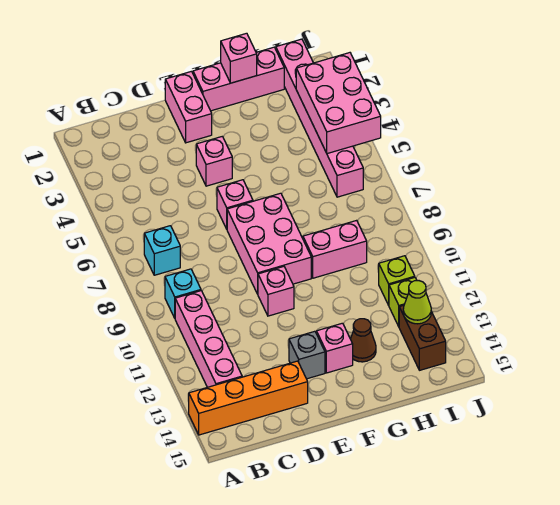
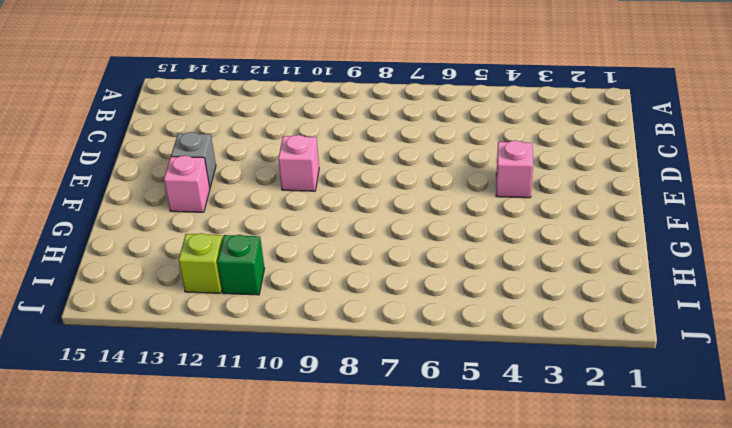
green brick I11 level 1 -> lime brick I11 level 1
none -> orange brick A14:D14 level 1
none -> cyan brick B7 level 1
none -> cyan brick B9 level 1

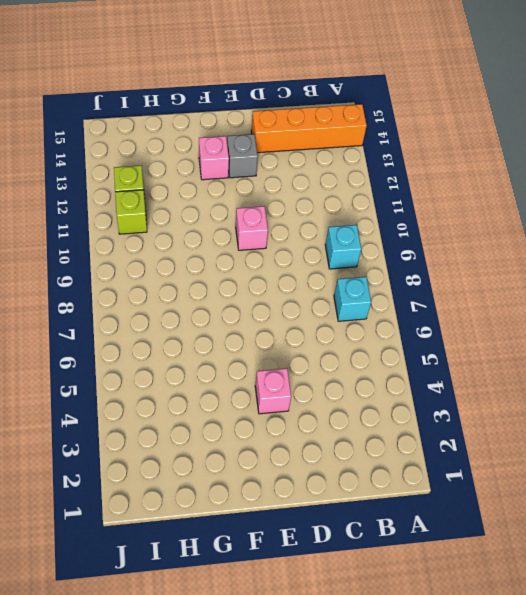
none -> pink brick B10:B13 level 1
none -> pink brick E1:E2 level 1
none -> pink brick E6 level 1

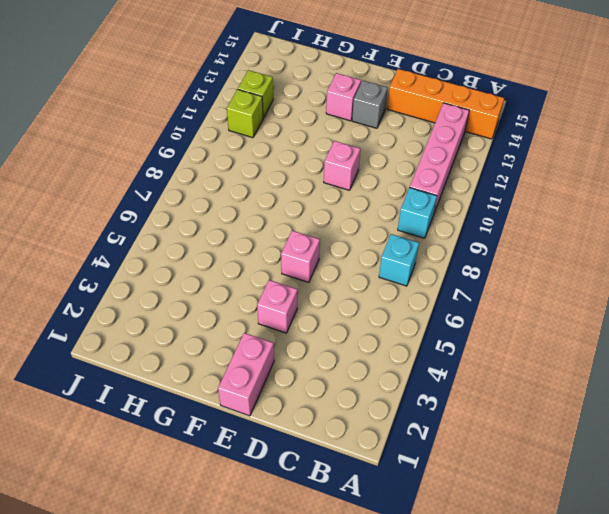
none -> pink brick E7:F9 level 1
none -> pink brick F1:H1 level 1
none -> pink brick G9:H9 level 1

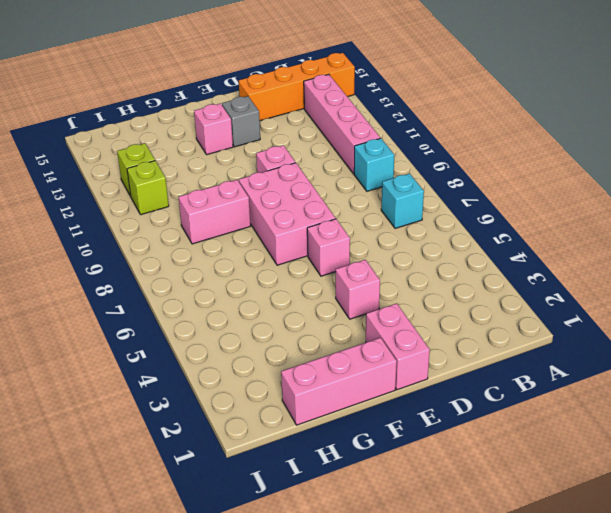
none -> brown cone G13 level 1
none -> pink brick I1:I6 level 1
none -> brown brick I13:I14 level 1

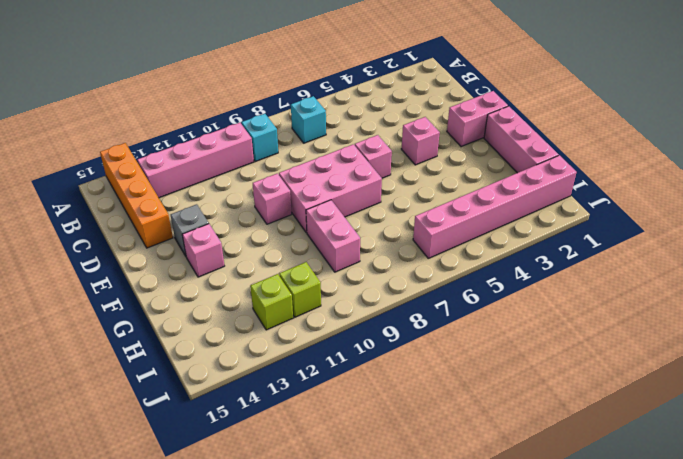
none -> brown cone G13 level 1
none -> brown brick I13:I14 level 1
none -> pink brick G1 level 2

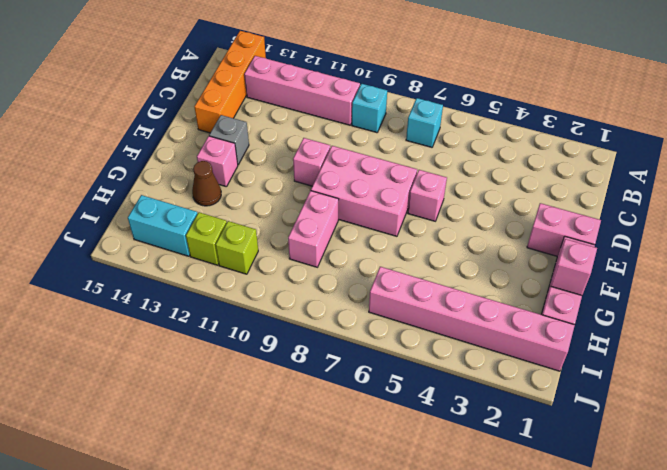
cyan brick I13:I14 level 1 -> brown brick I13:I14 level 1
none -> pink brick E4 level 1
none -> pink brick I3:J5 level 2
none -> lime cone I13 level 2

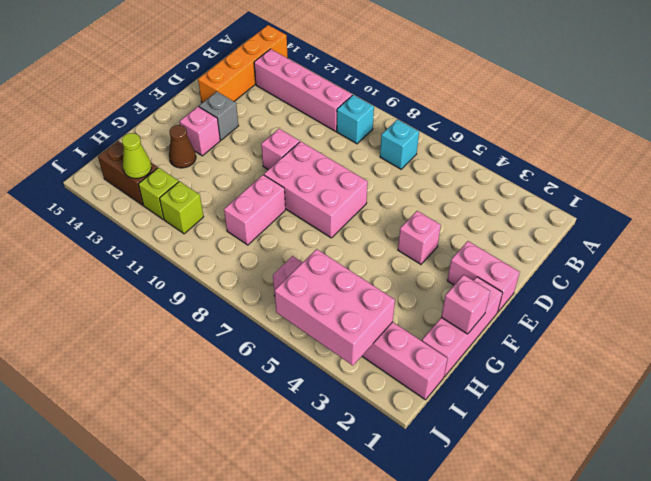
none -> pink brick E6 level 1

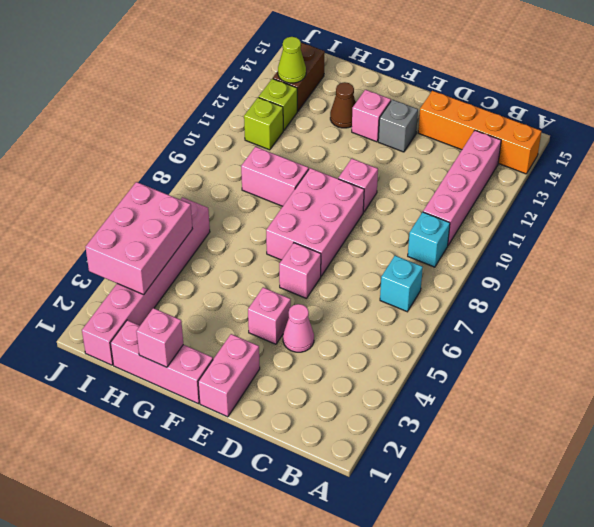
pink cone D4 level 1 -> none

